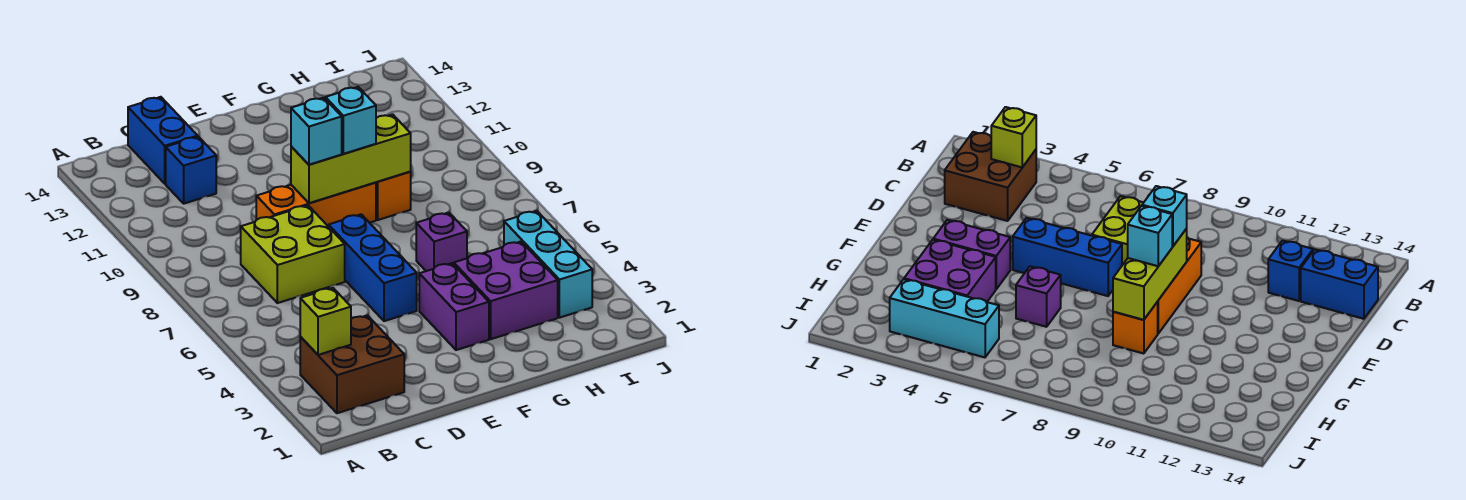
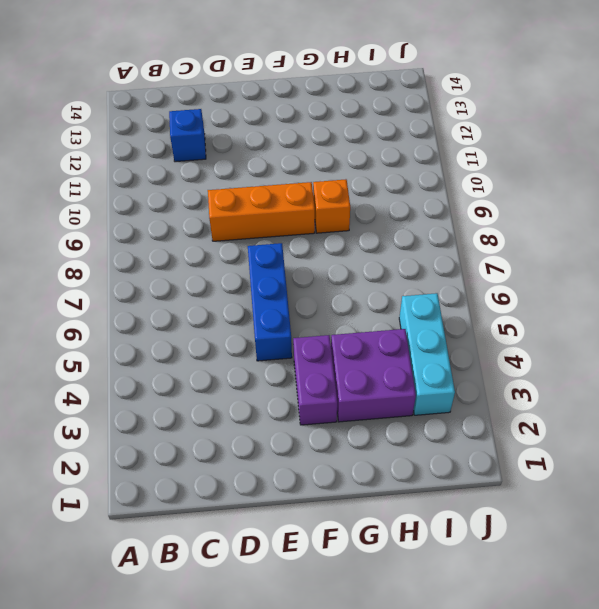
none -> brown brick B2:C3 level 1
none -> lime brick C7:D8 level 1
none -> blue brick C13:C14 level 1

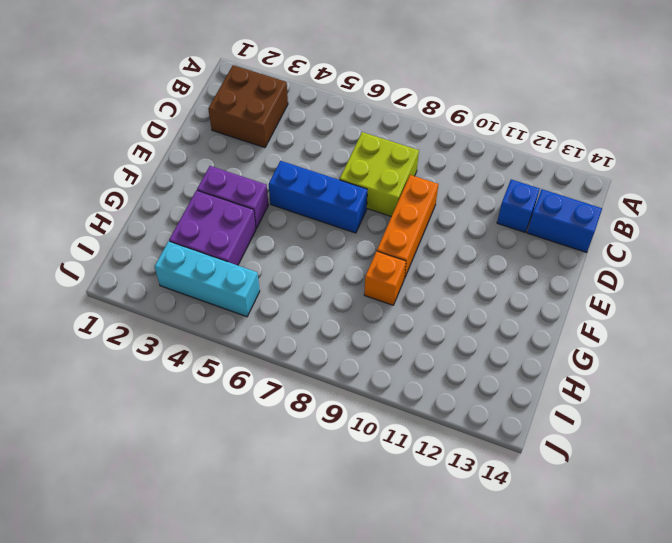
none -> purple brick G6 level 1
none -> lime brick B3 level 2
none -> lime brick E9:G9 level 2

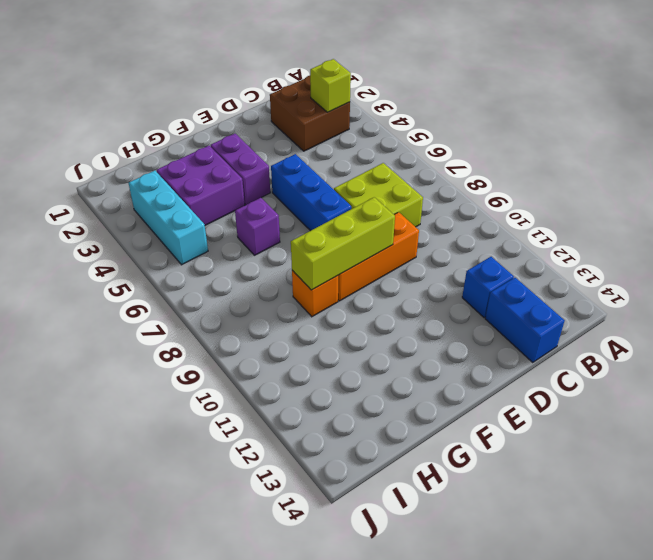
none -> cyan brick E9 level 3
none -> cyan brick F9 level 3

